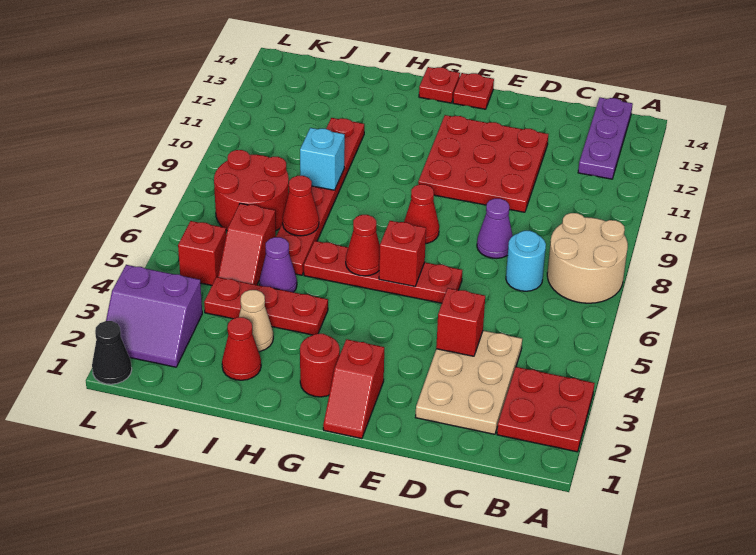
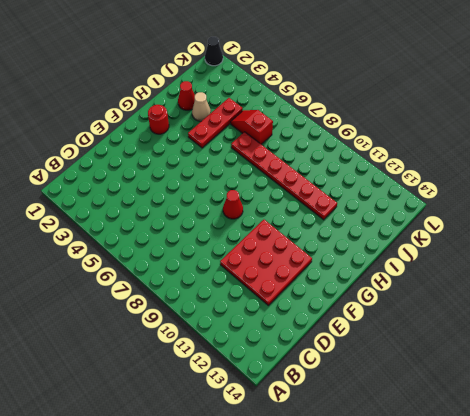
none -> red plate A2:B3 level 1
none -> tan round brick A7:B8 level 1
none -> purple plate B12:B14 level 1

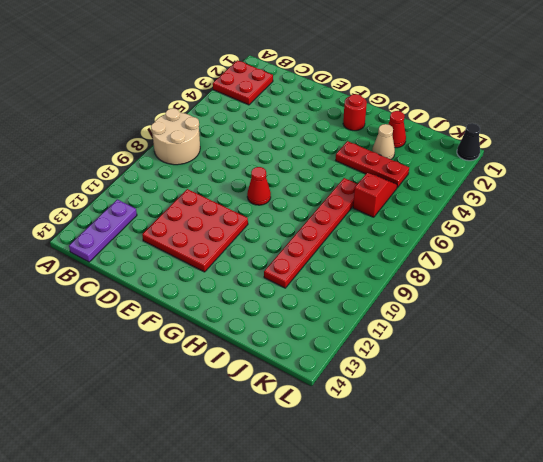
none -> tan plate C2:D4 level 1
none -> cyan round brick C7 level 1
none -> purple cone D8 level 1

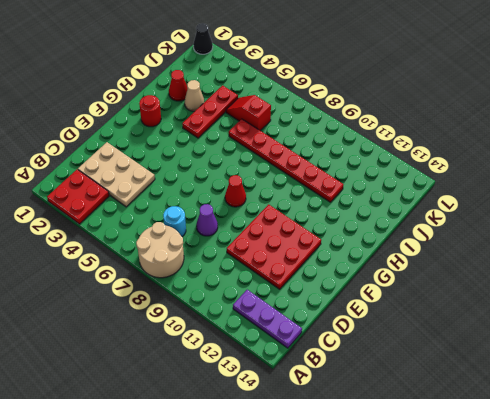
none -> red plate E6:H6 level 1
none -> red slope F1:F2 level 1 top 2
none -> red plate F14 level 1

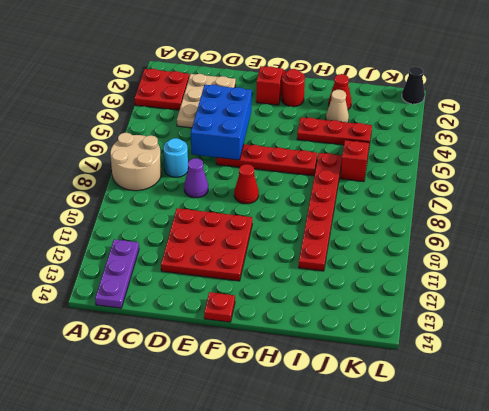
blue brick D4:E6 level 2 -> red brick D4 level 2
none -> red plate G14 level 1
none -> purple cone I5 level 1
none -> red round brick J7:K8 level 1

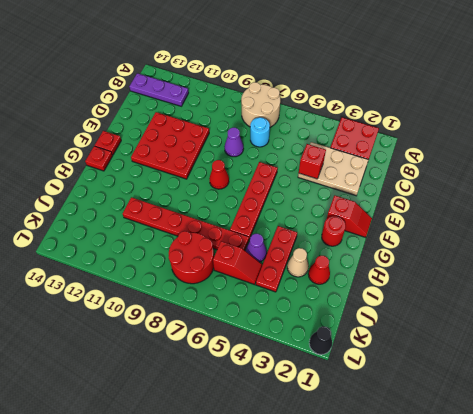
none -> purple slope K2:L3 level 1 top 3
none -> red brick K5 level 1
none -> red brick F6 level 2

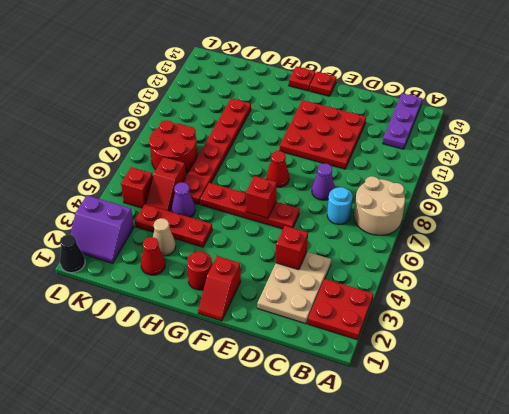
none -> red cone G6 level 2
none -> red cone I7 level 2
none -> cyan brick I9 level 2

